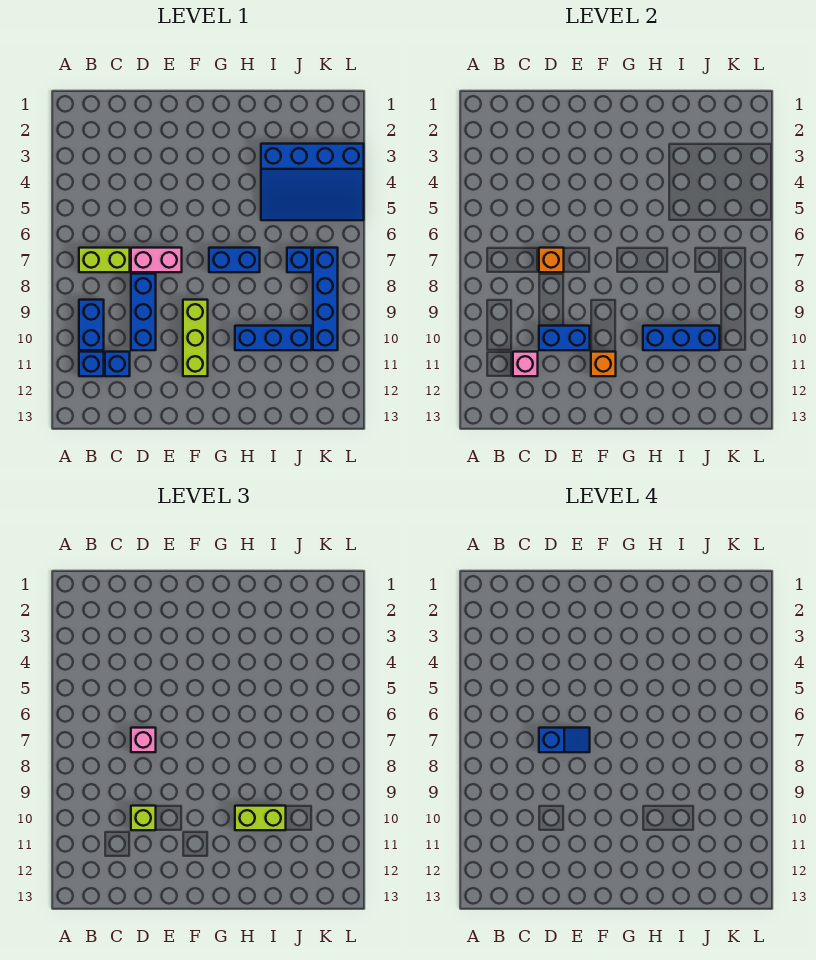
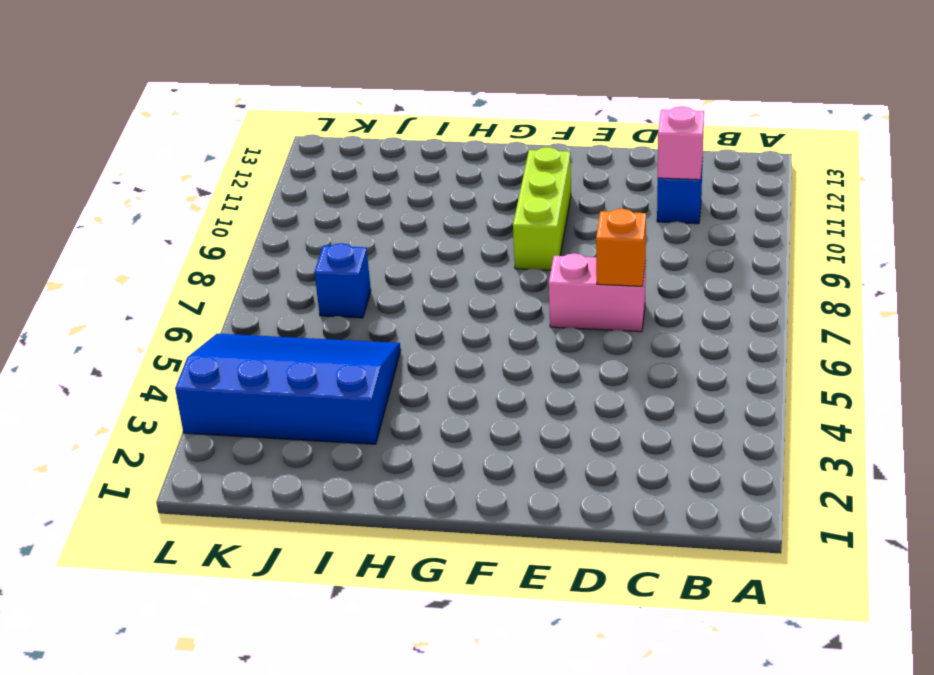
none -> lime brick B7:C7 level 1
none -> blue brick B9:B10 level 1
none -> blue brick B11 level 1

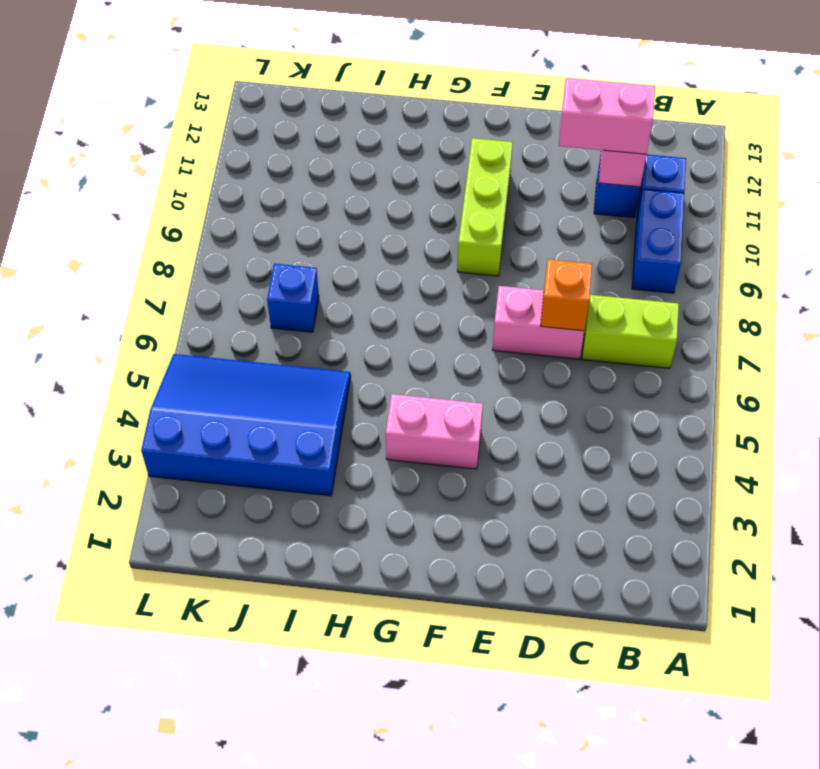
pink brick C11:D11 level 3 -> none
pink brick F4:G4 level 1 -> none
none -> blue brick D8:D10 level 1
none -> blue brick G7:H7 level 1
none -> blue brick H10:J10 level 1

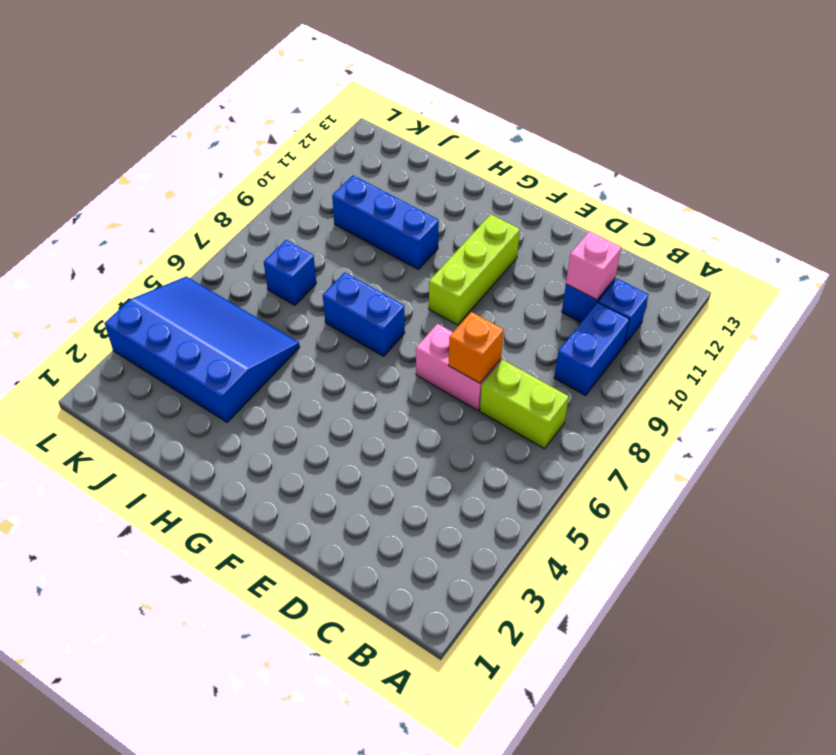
none -> blue brick D8:D10 level 1
none -> blue brick K7:K10 level 1
none -> blue brick D10:E10 level 2

